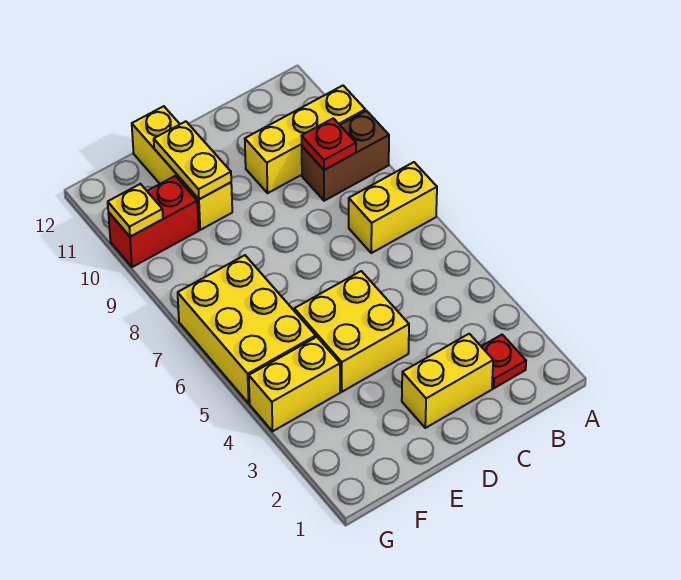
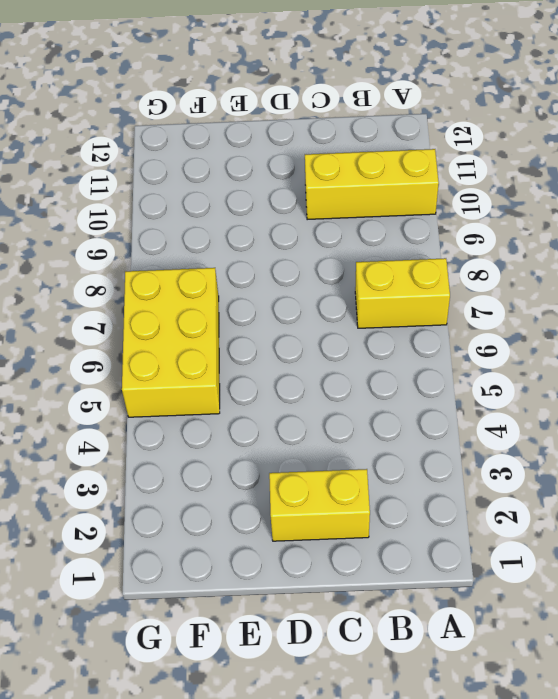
none -> brown brick A9:B9 level 1
none -> red plate B2 level 1
none -> yellow brick D4:E5 level 1

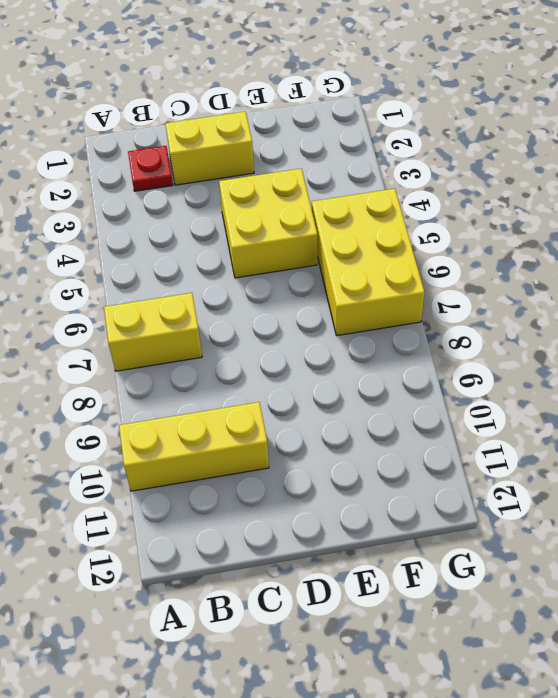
none -> brown brick A9:B9 level 1
none -> yellow brick E10:E12 level 1
none -> yellow brick F4:G4 level 1

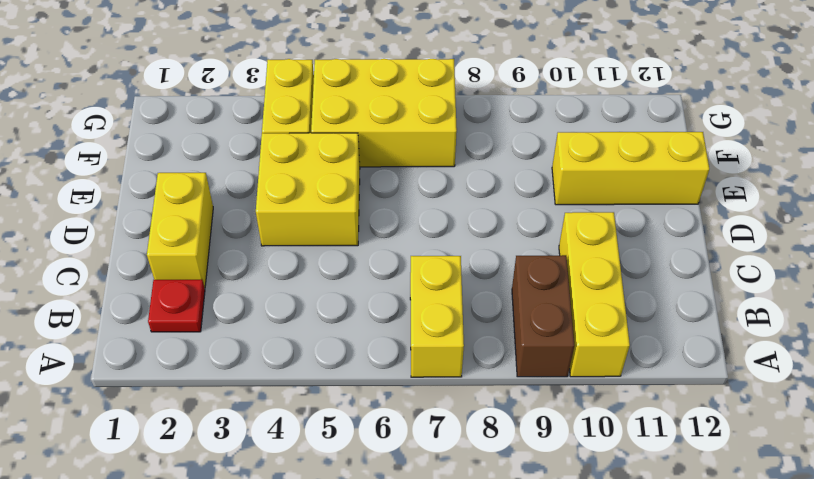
none -> red brick F10:G10 level 1
none -> red plate B9 level 2
none -> yellow plate E10:E11 level 2

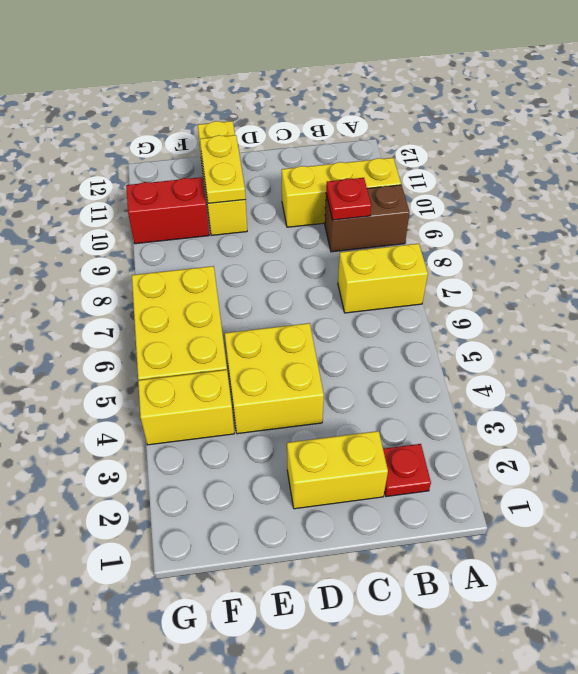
none -> yellow plate G10 level 2

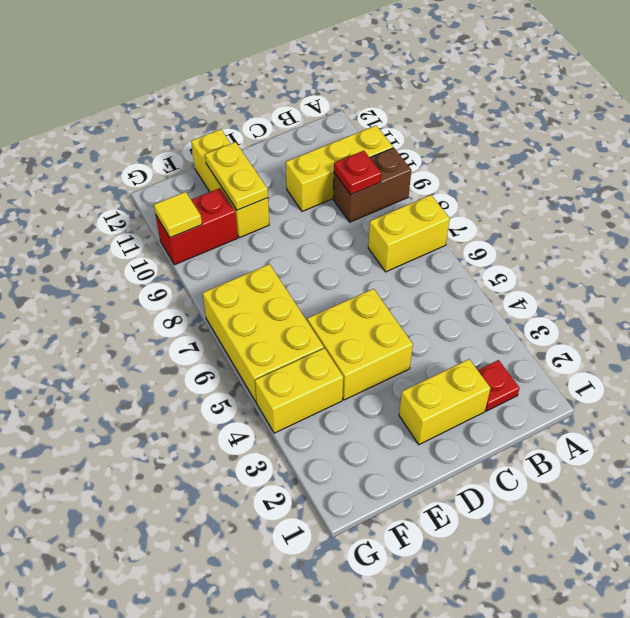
yellow tile G10 level 2 -> yellow plate G10 level 2

